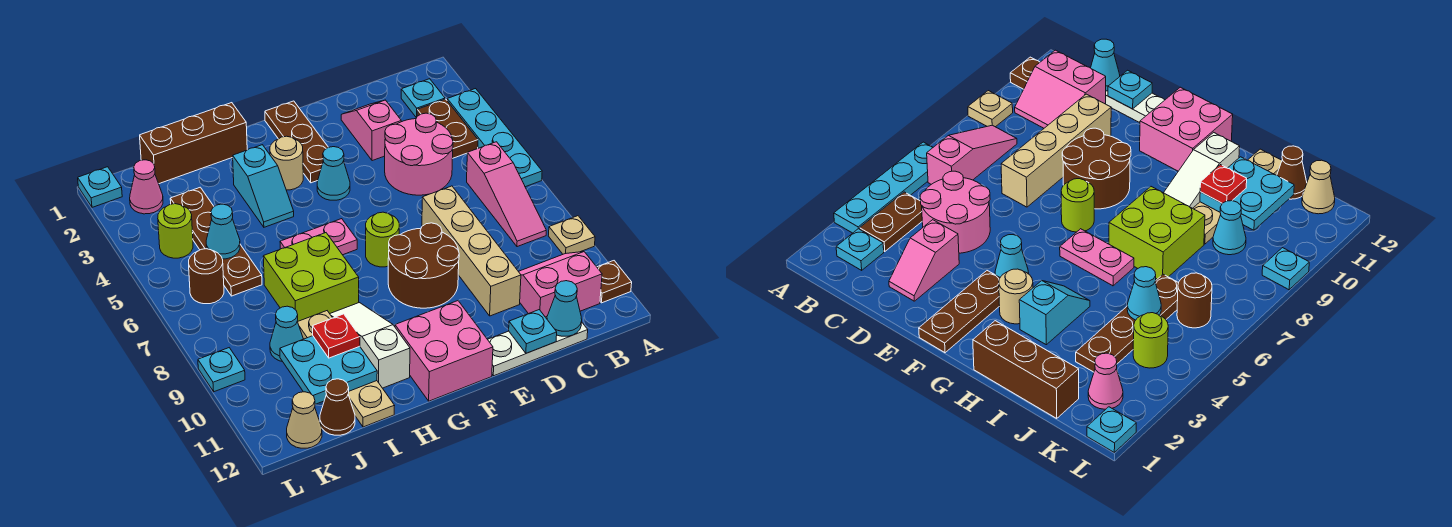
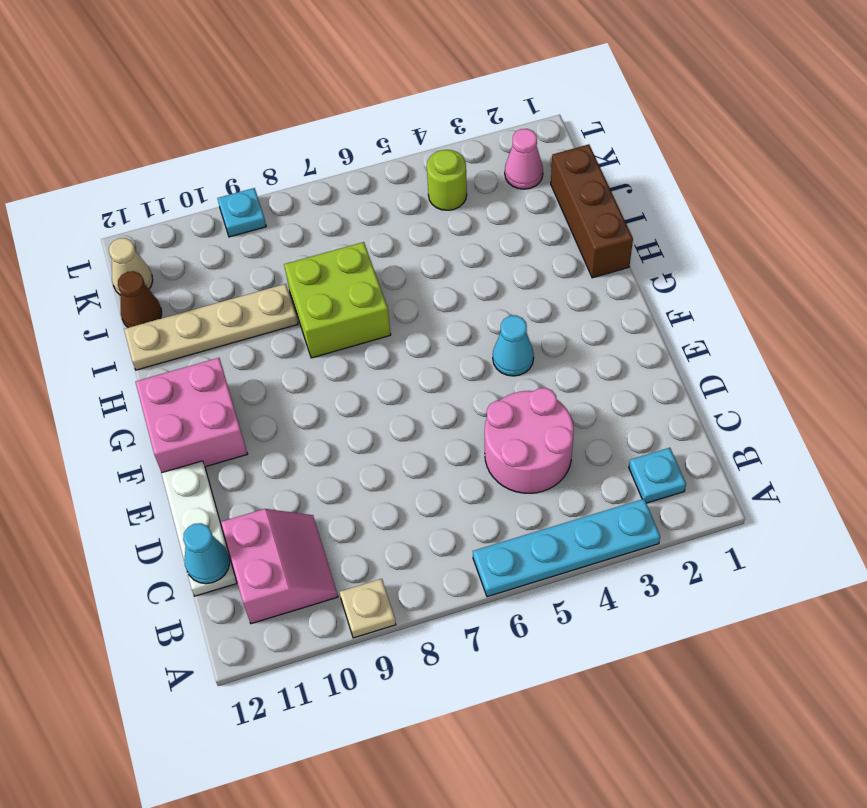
none -> brown plate A11 level 1
none -> brown plate B3:B4 level 1
none -> pink slope B6:B8 level 1 top 6
none -> pink slope D2:D3 level 1 top 3

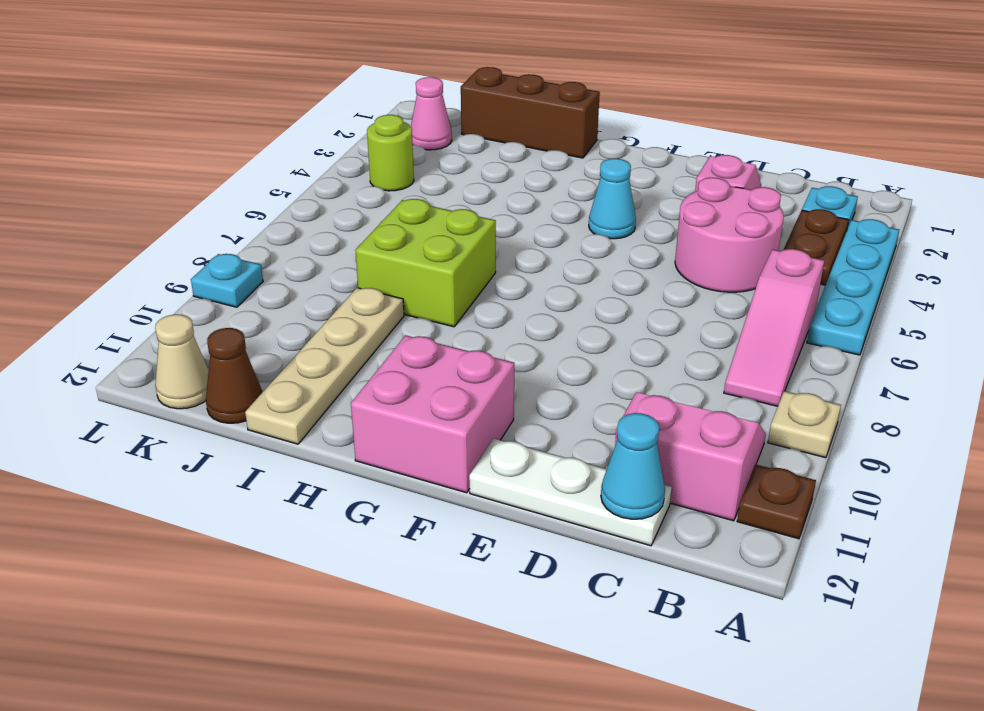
none -> tan brick D7:D10 level 1
none -> brown round brick E8:F9 level 1
none -> brown plate F1:F3 level 1
none -> lime round brick F7 level 1

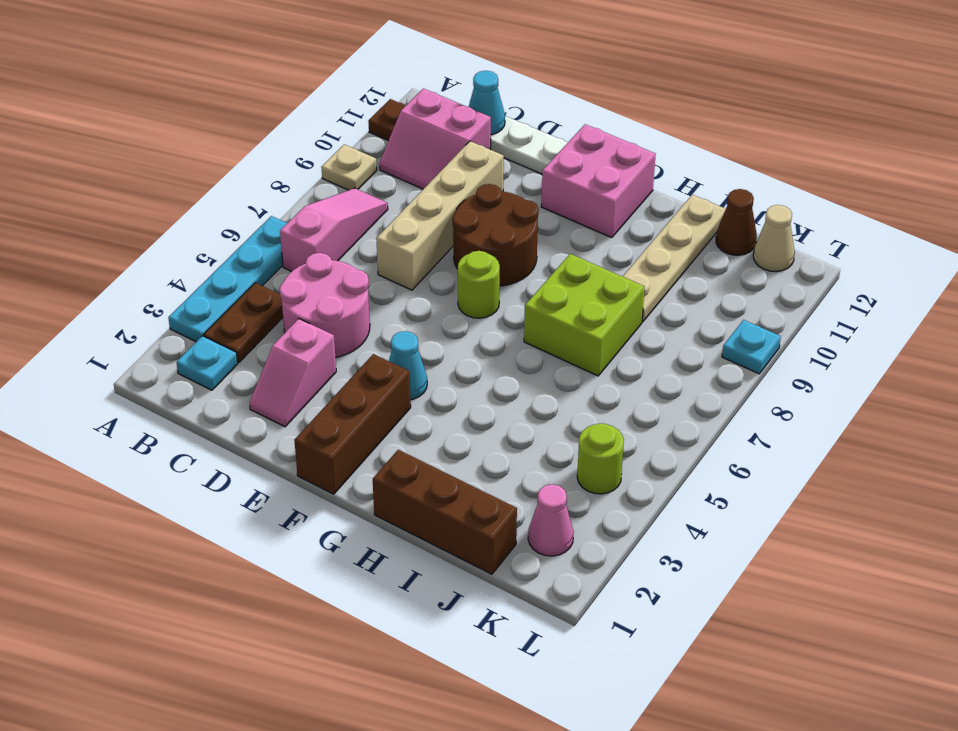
brown brick F1:F3 level 1 -> brown plate F1:F3 level 1
none -> tan round brick G3 level 1
none -> pink plate G6:H6 level 1
none -> cyan slope H3:H4 level 1 top 3
none -> white slope H9:H11 level 1 top 11

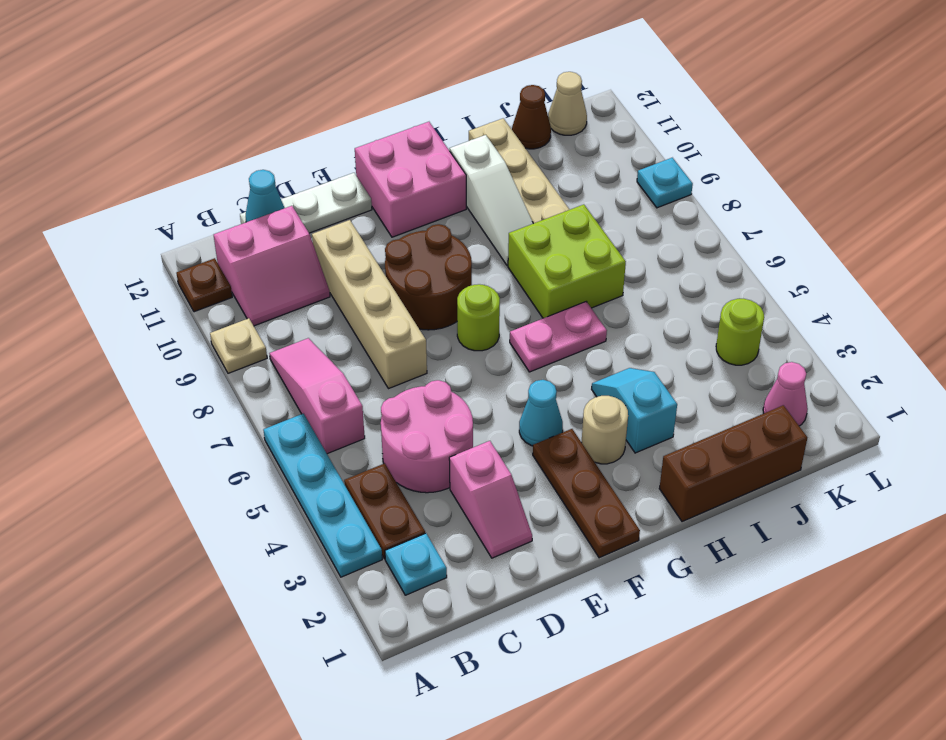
none -> brown plate J3:J6 level 1
none -> cyan cone J9 level 1
none -> brown round brick K6 level 1
none -> cyan plate L1 level 1

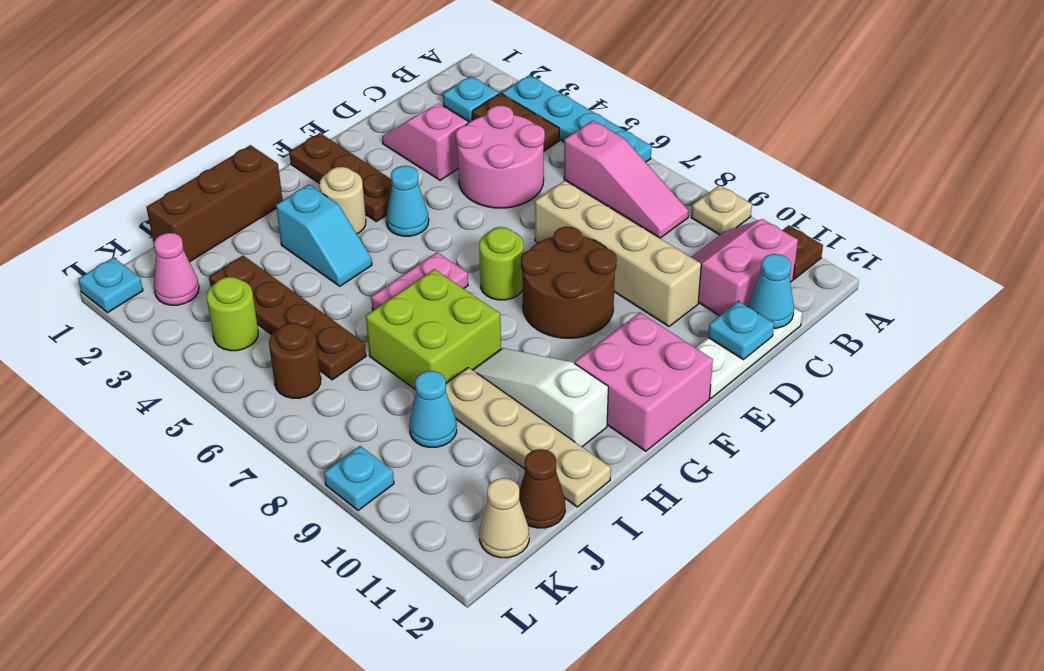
none -> cyan plate I10:J11 level 2
none -> cyan cone J5 level 2
none -> red plate I10 level 3

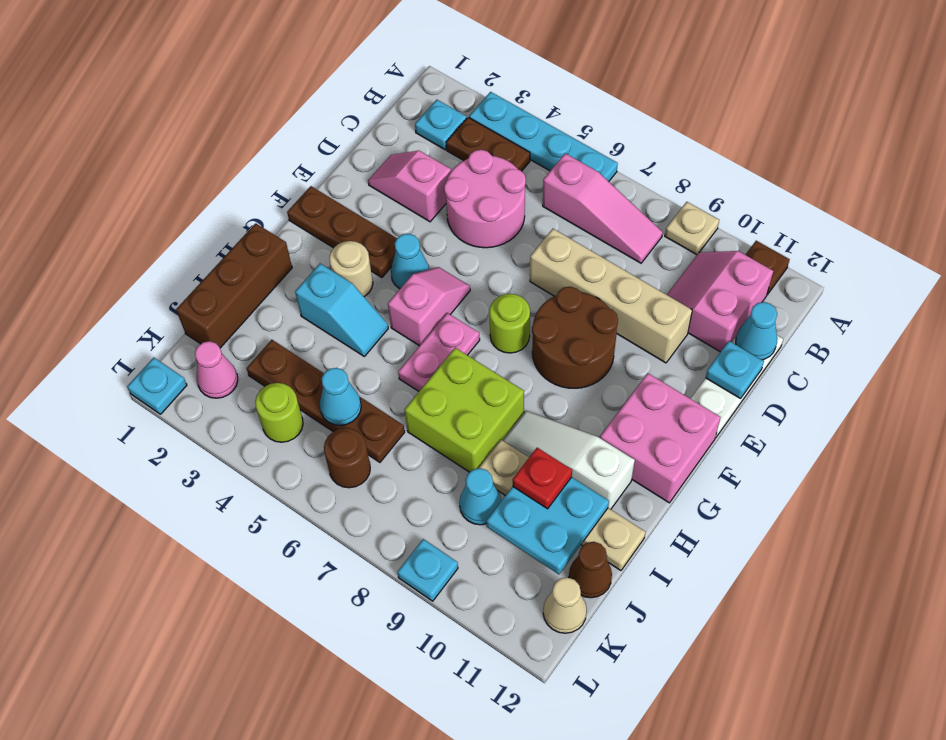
pink slope F5:G5 level 1 top G -> none

